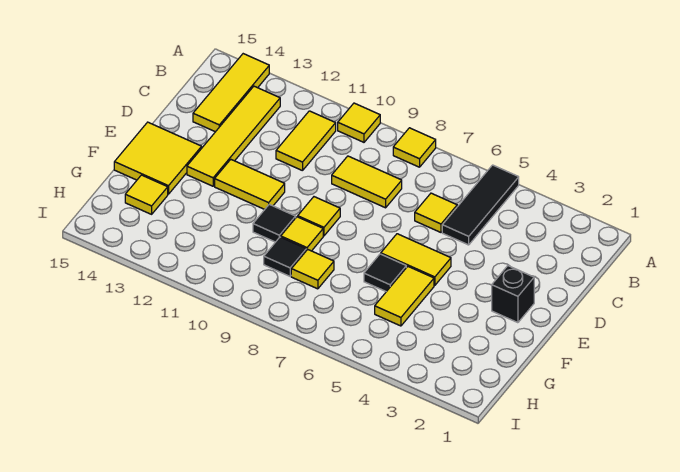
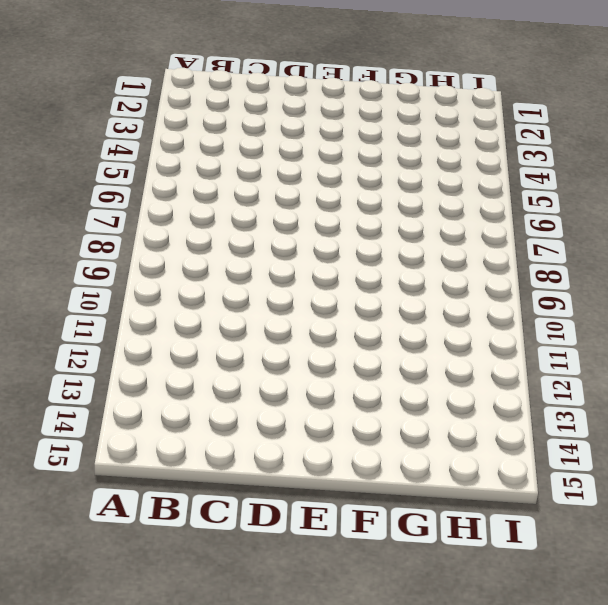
none -> black tile A5:C5 level 1
none -> yellow tile A8 level 1
none -> yellow tile A10 level 1

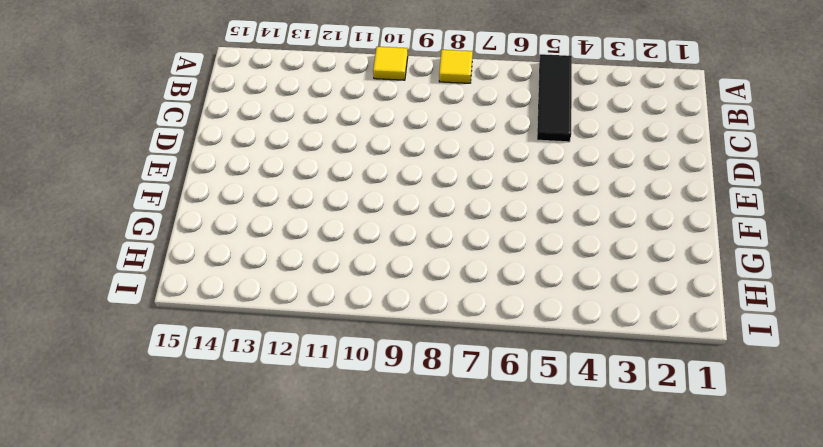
none -> yellow tile A14:C14 level 1
none -> yellow tile B11:C11 level 1
none -> yellow tile B13:E13 level 1

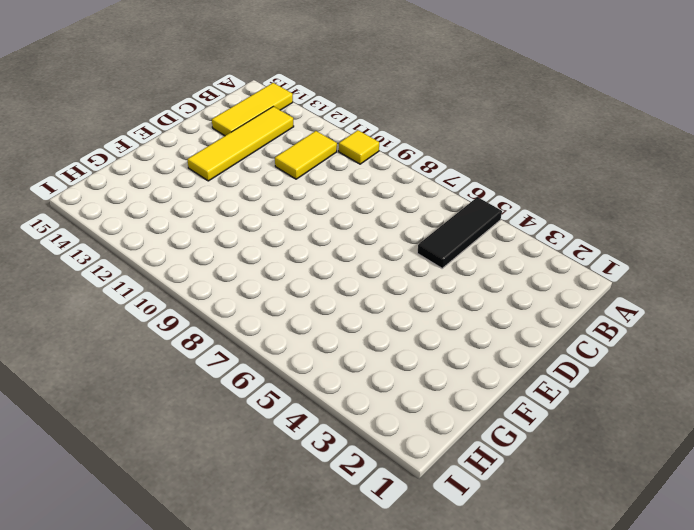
none -> yellow tile A8 level 1
none -> yellow tile C6 level 1
none -> yellow tile C8:C9 level 1

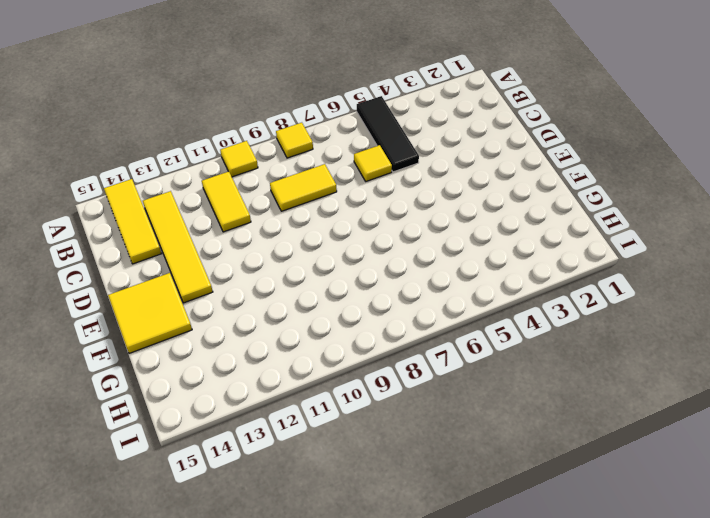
none -> black brick E2 level 1
none -> yellow tile E5:E6 level 1
none -> yellow tile E9 level 1

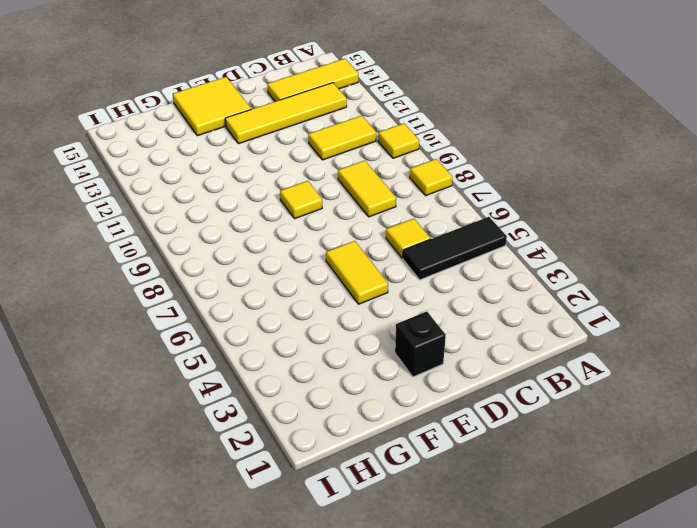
none -> yellow tile E11:E12 level 1
none -> yellow tile F5:G5 level 1
none -> black tile F6 level 1

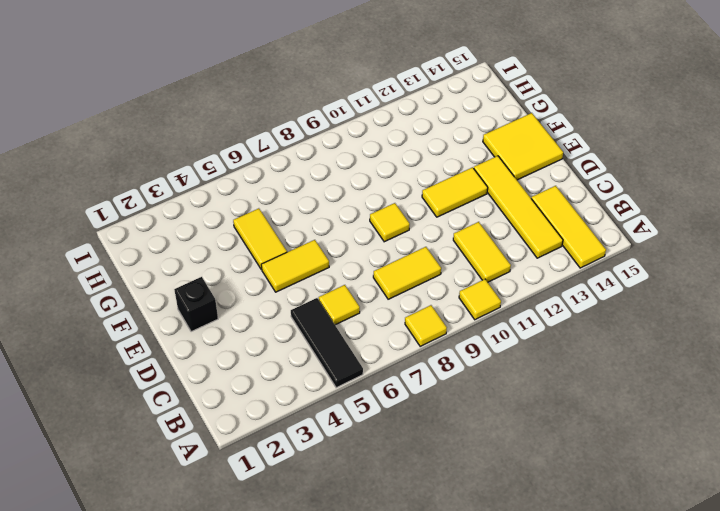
none -> black tile F6 level 1
none -> yellow tile F9 level 1
none -> black tile F10 level 1

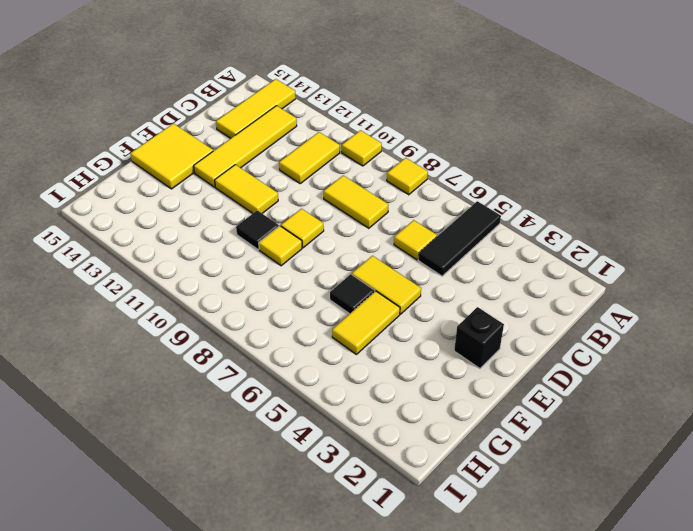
none -> yellow tile G8 level 1
none -> black tile G9 level 1
none -> yellow tile G14 level 1

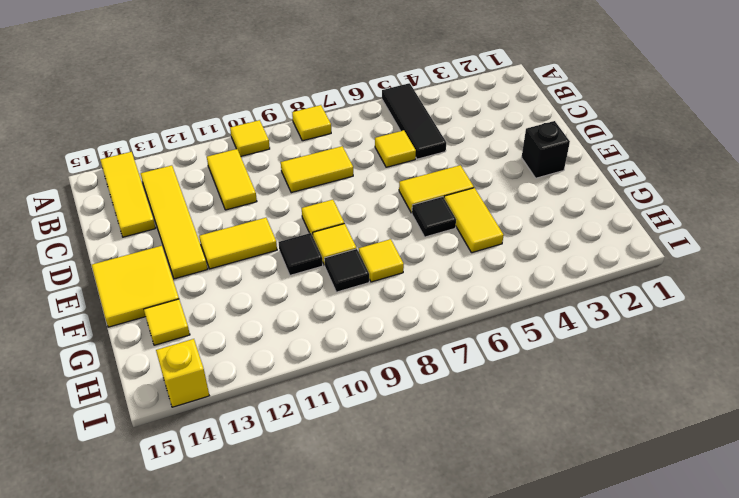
yellow brick I14 level 1 -> none

